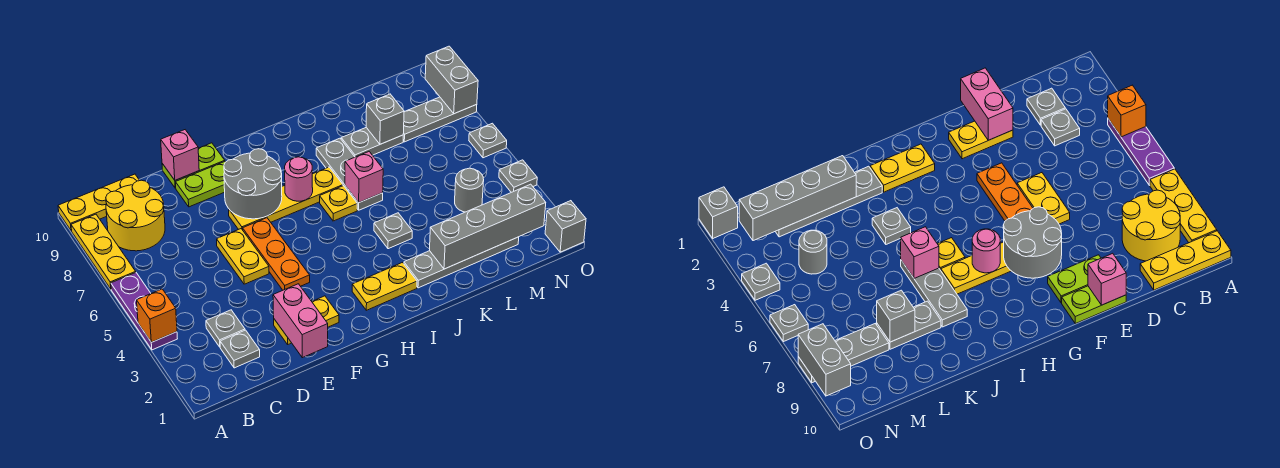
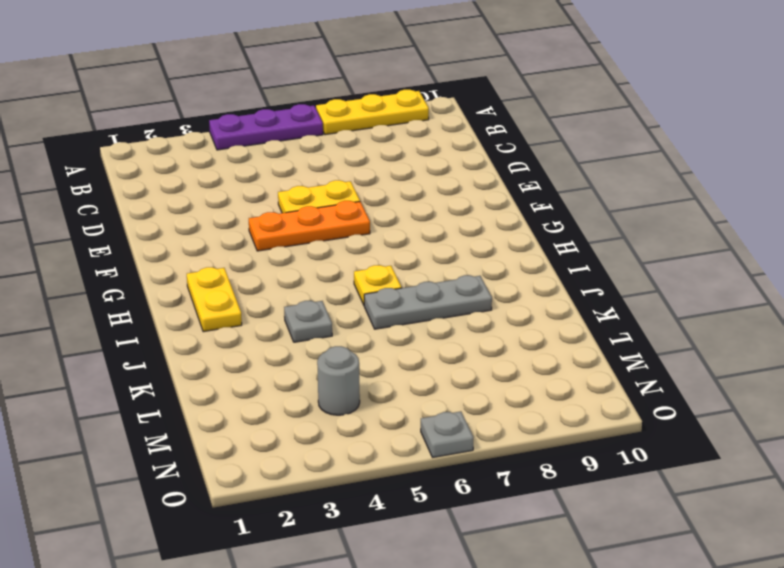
none -> yellow plate A10:C10 level 1
none -> yellow round brick B8:C9 level 1
none -> grey plate C2 level 1
none -> grey plate C3 level 1

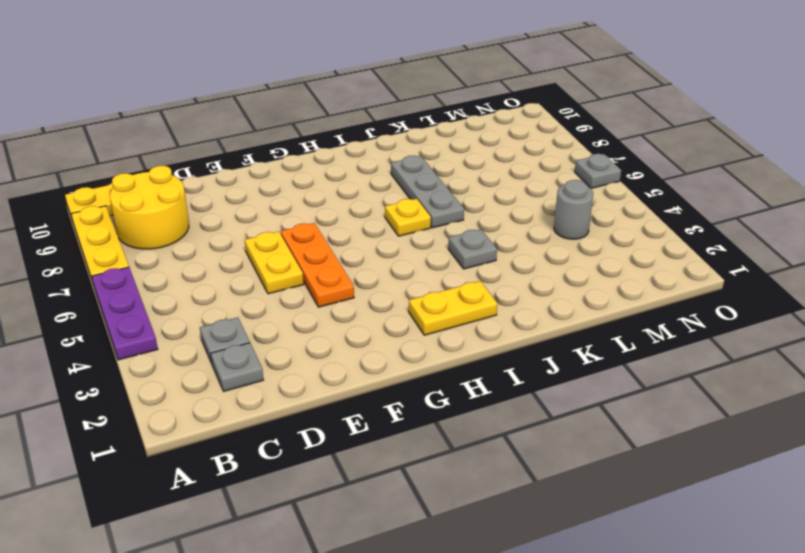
none -> yellow plate E2:F2 level 1
none -> lime plate E9:F9 level 1
none -> lime plate E10:F10 level 1
none -> yellow plate F7:I7 level 1

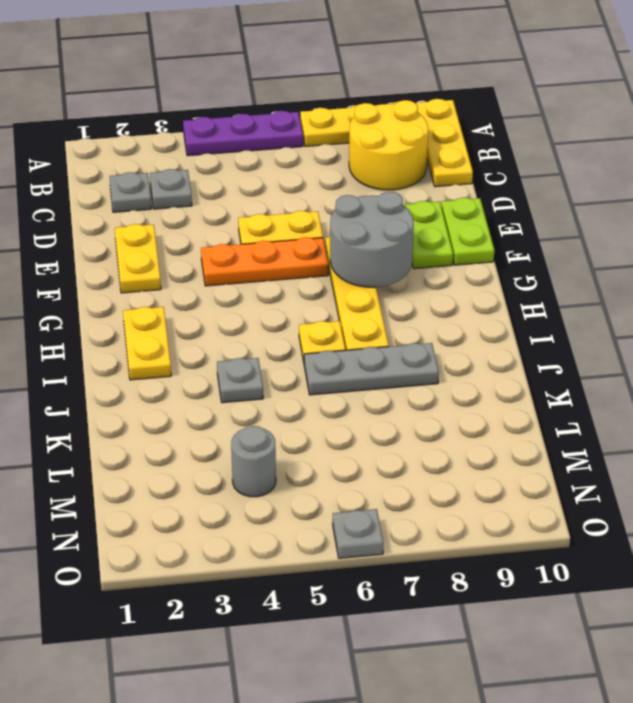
none -> grey plate J2:M2 level 1
none -> grey plate K8:L8 level 1
none -> grey plate M8:O8 level 1
none -> grey brick O1 level 1

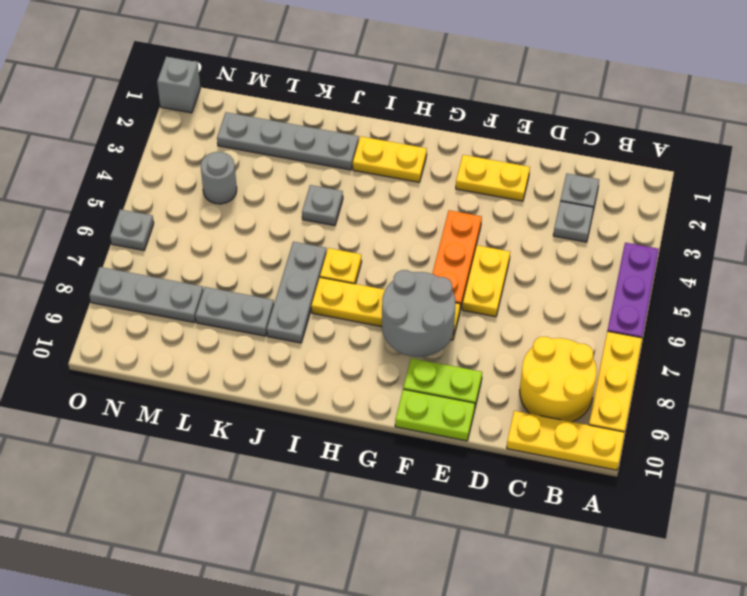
none -> grey plate O4 level 1
none -> orange brick A4 level 2
none -> pink brick E1:E2 level 2
none -> pink brick E10 level 2

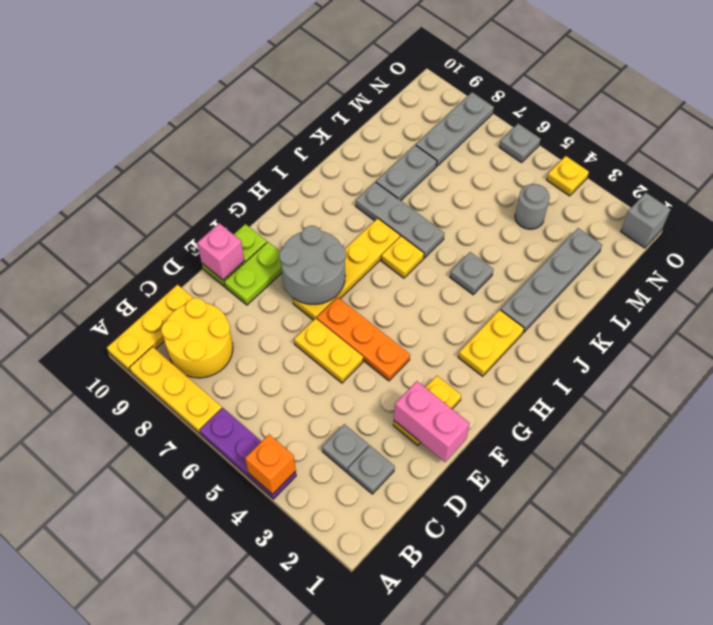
yellow plate O4 level 1 -> grey plate O4 level 1
none -> pink round brick H7 level 2
none -> pink brick J6 level 2
none -> grey brick K2:N2 level 2
none -> grey brick L8 level 2

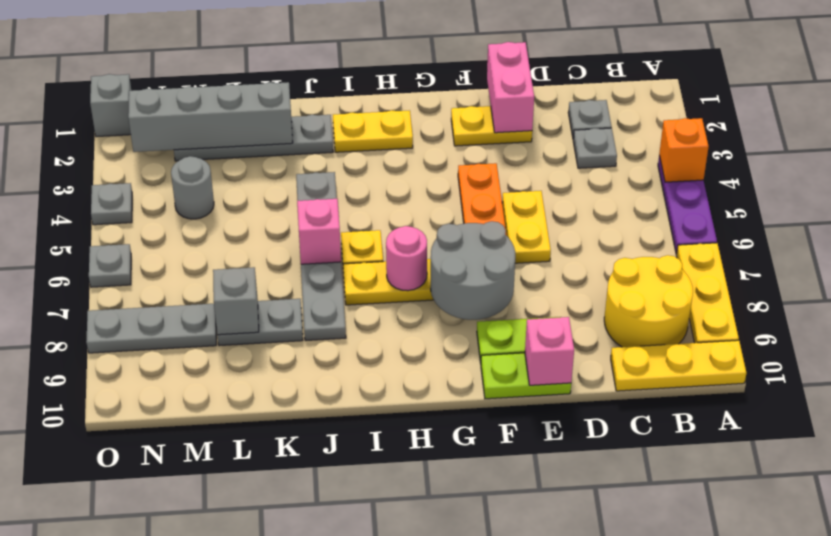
none -> grey brick O8:O9 level 2

